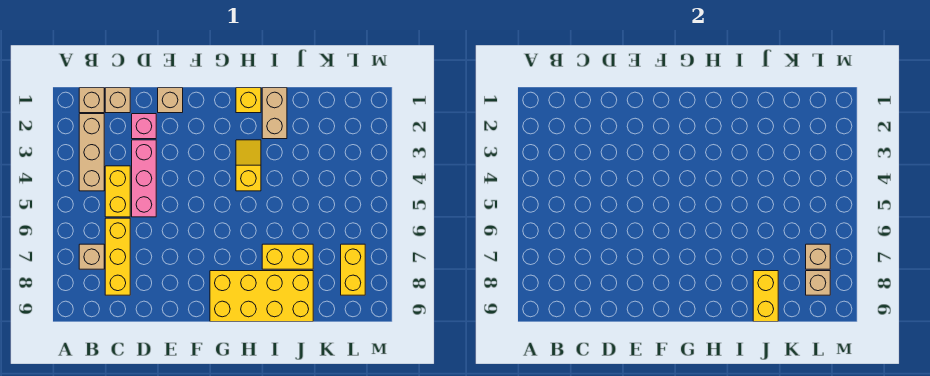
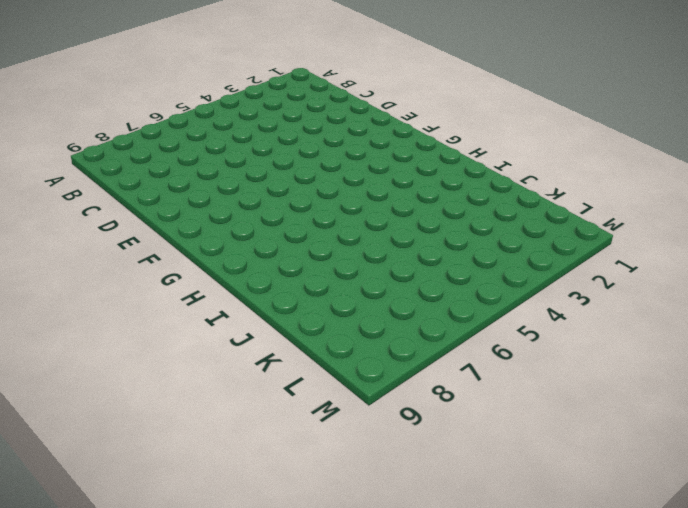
none -> tan brick B1 level 1
none -> tan brick B2:B4 level 1
none -> tan brick B7 level 1

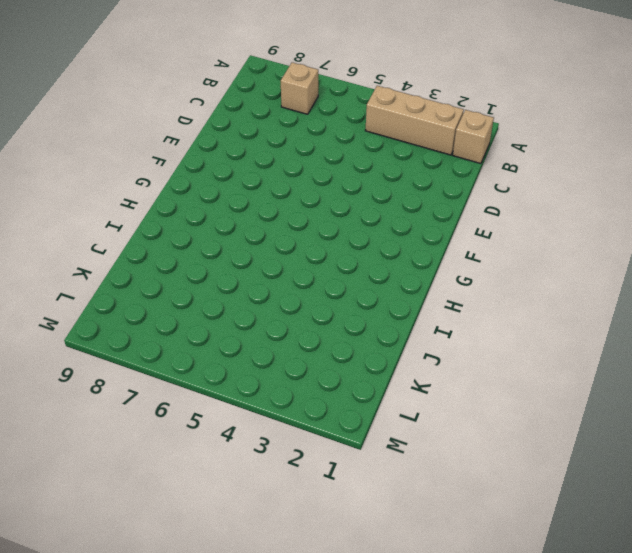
none -> tan brick C1 level 1
none -> yellow brick C4:C5 level 1
none -> yellow brick C6:C8 level 1

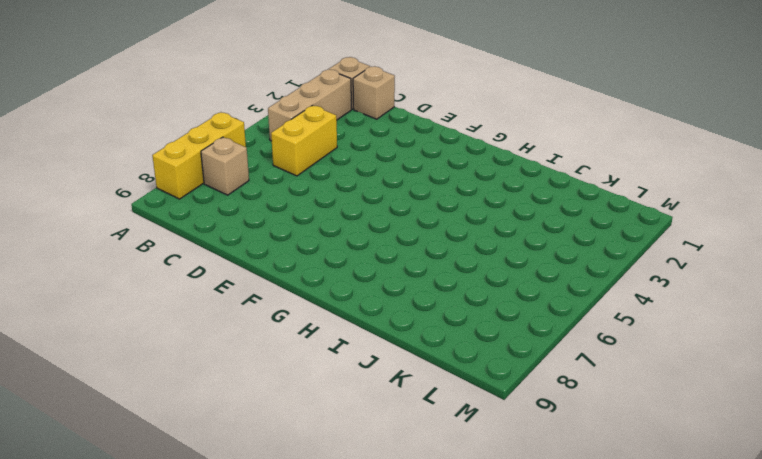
yellow brick A6:A8 level 1 -> yellow brick C6:C8 level 1
none -> pink brick D2 level 1
none -> pink brick D3:D5 level 1
none -> tan brick E1 level 1

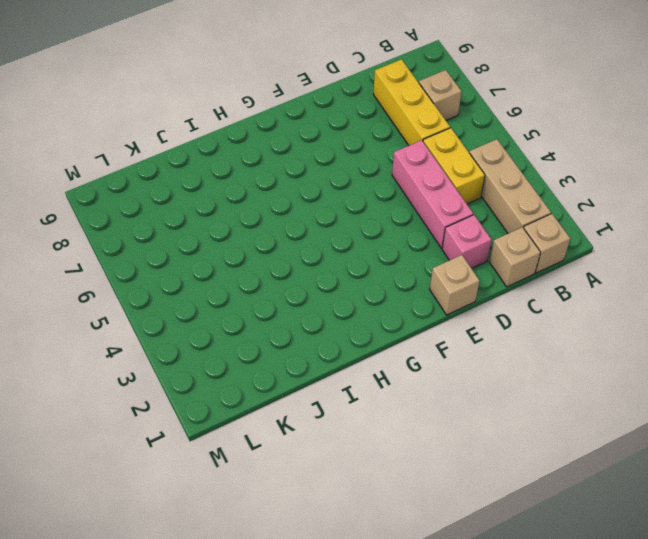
none -> yellow brick G8:J9 level 1
none -> yellow brick H1 level 1
none -> yellow slope H3:H4 level 1 top 4

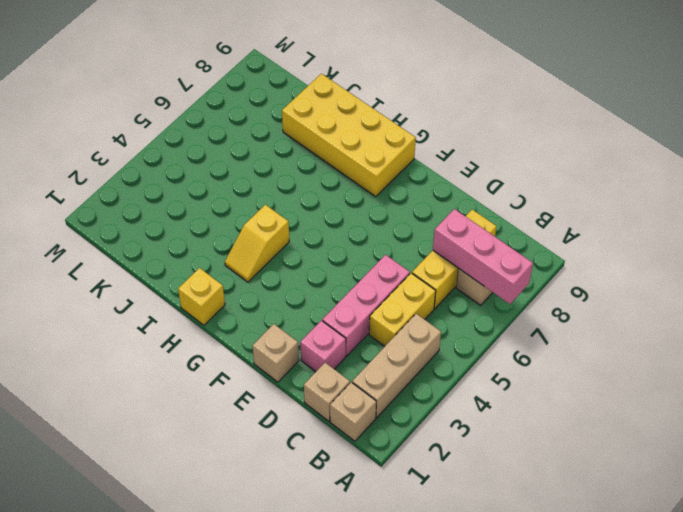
pink brick A7:C7 level 2 -> none
none -> tan brick I1:I2 level 1
none -> yellow brick I7:J7 level 1
none -> yellow brick L7:L8 level 1

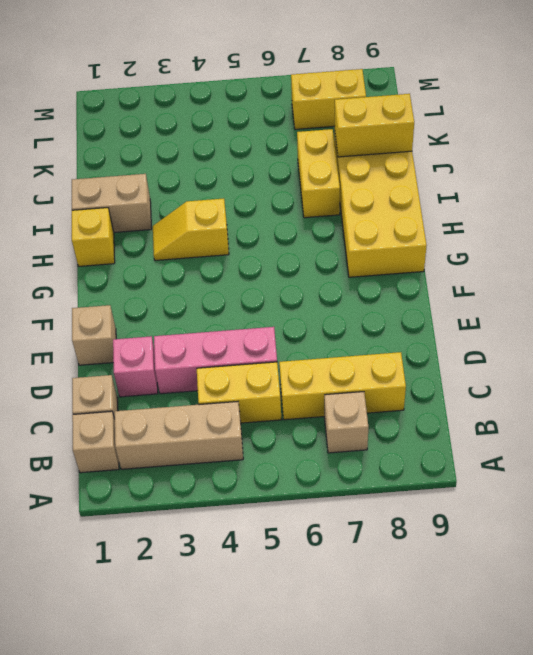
none -> tan brick L7 level 2
none -> tan brick L8 level 2

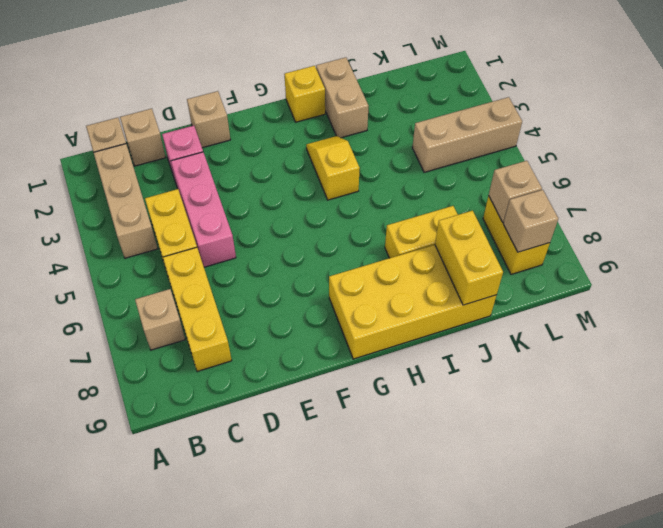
tan brick K4:M4 level 1 -> none

